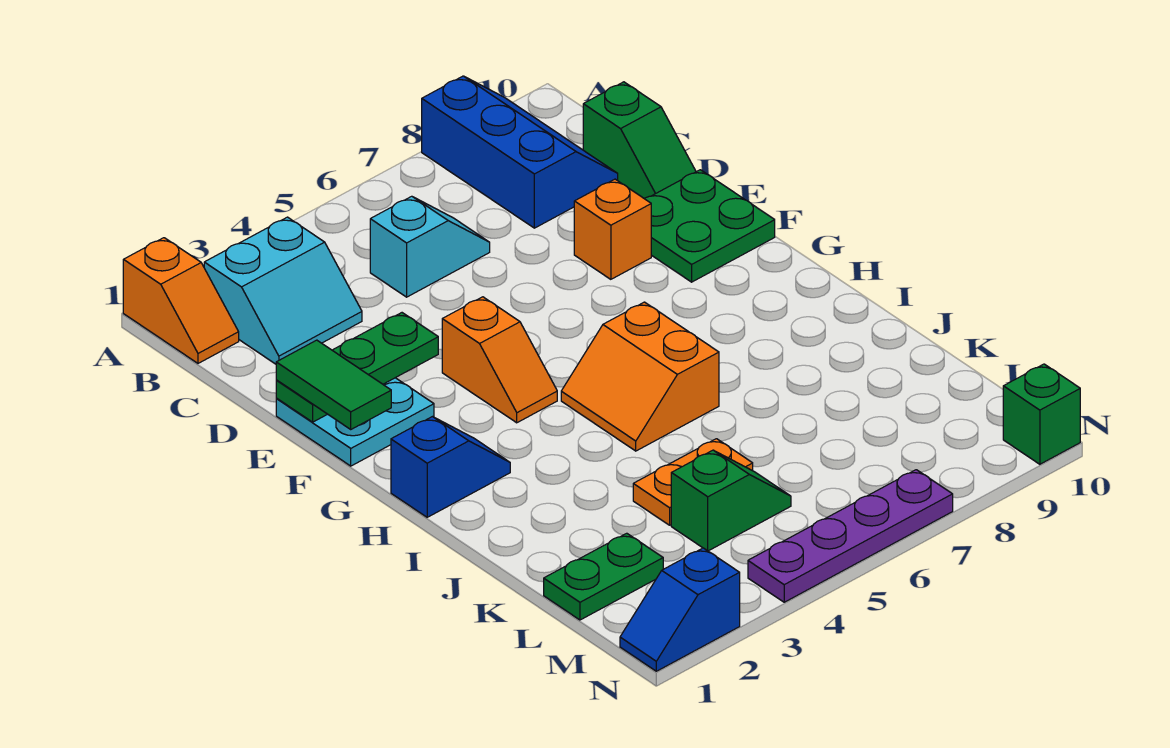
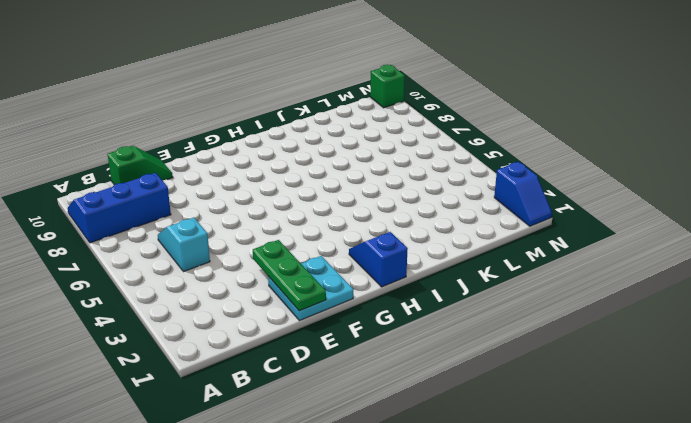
none -> orange slope A1:B1 level 1 top A
none -> cyan slope B2:C3 level 1 top B
none -> orange brick E8 level 1

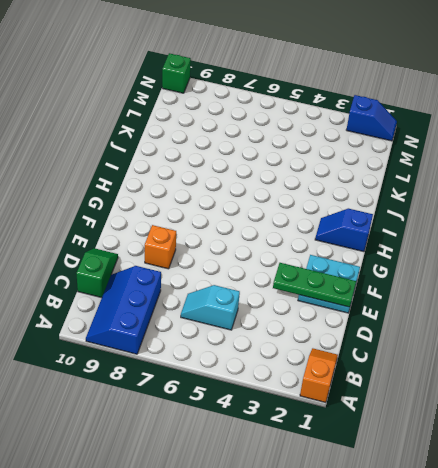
none -> cyan slope B2:C3 level 1 top B
none -> green plate E9:F10 level 1
none -> orange slope F4:G4 level 1 top F

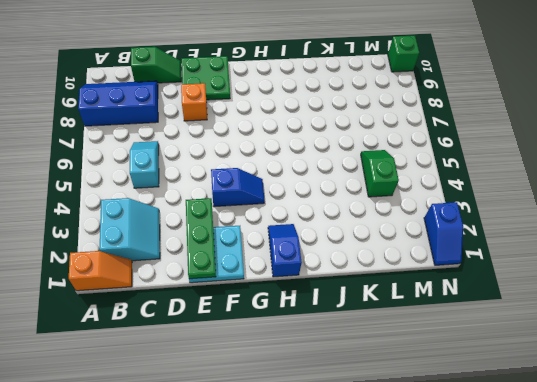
blue slope F4:G4 level 1 top F -> orange slope F4:G4 level 1 top F
none -> orange slope H5:I6 level 1 top 6
none -> orange plate K4:K5 level 1
none -> green plate L1:L2 level 1

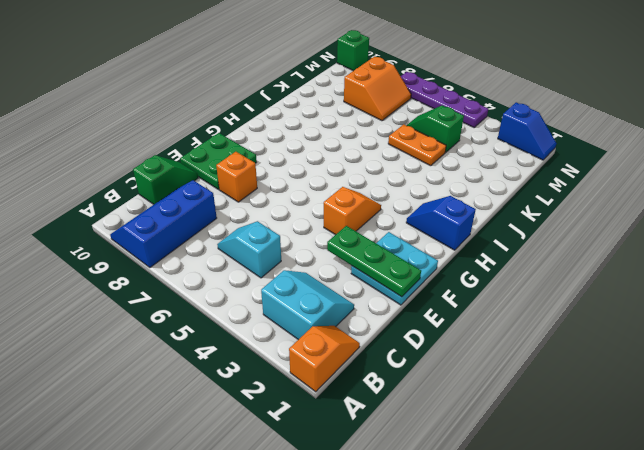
orange slope L7:M8 level 1 top 8 -> orange slope H5:I6 level 1 top 6
none -> green plate L1:L2 level 1
none -> green tile E1:F1 level 3

